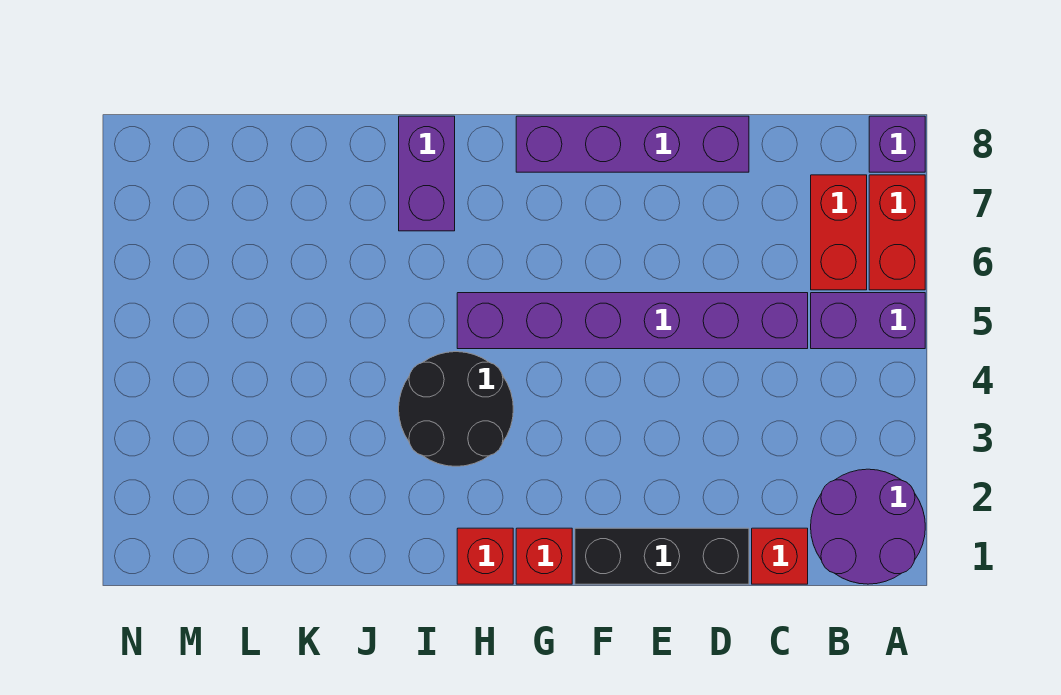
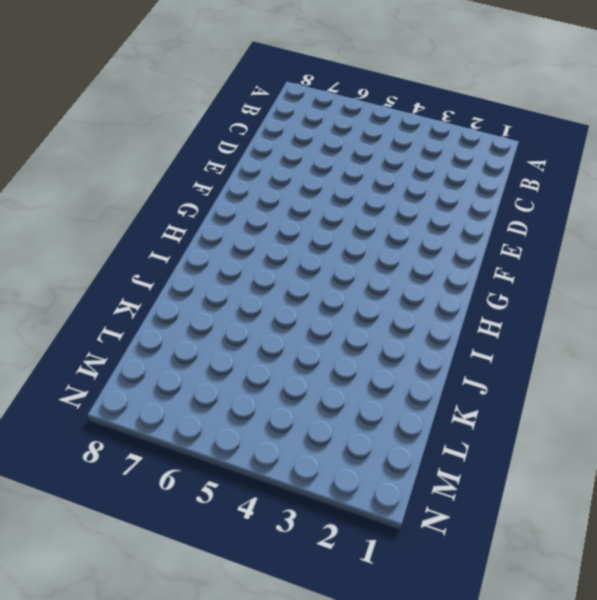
none -> purple round brick A1:B2 level 1
none -> purple brick A5:B5 level 1
none -> red brick A6:A7 level 1

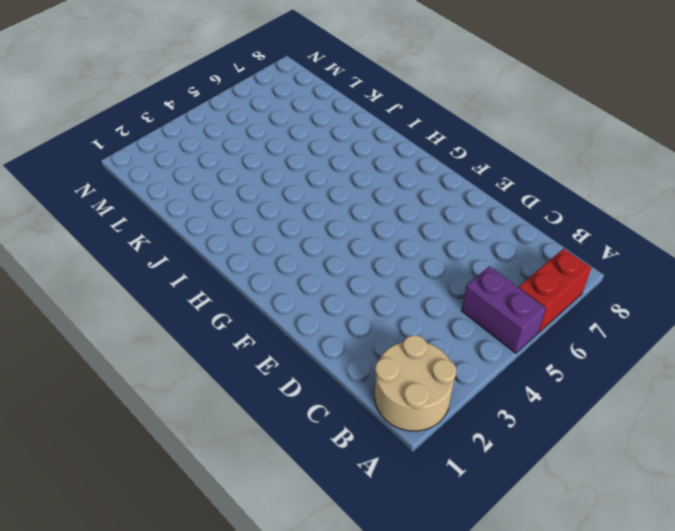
tan round brick A1:B2 level 1 -> purple round brick A1:B2 level 1
none -> purple brick A8 level 1
none -> red brick B6:B7 level 1
none -> red brick C1 level 1

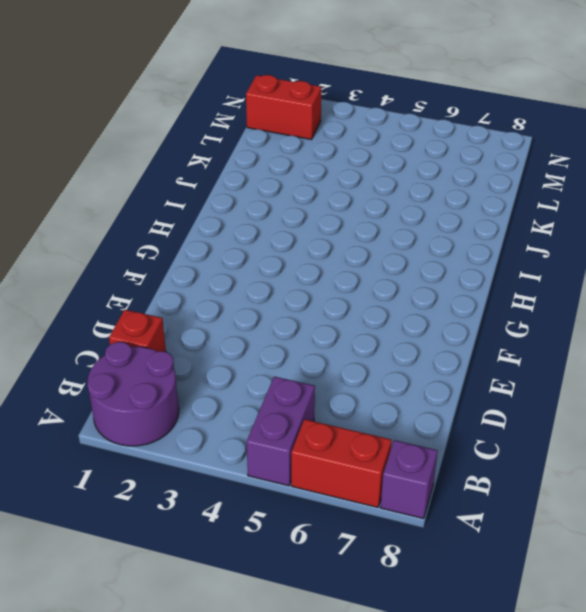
red brick M1:M2 level 1 -> red brick B6:B7 level 1
none -> purple brick C5:H5 level 1
none -> black brick D1:F1 level 1
none -> purple brick D8:G8 level 1

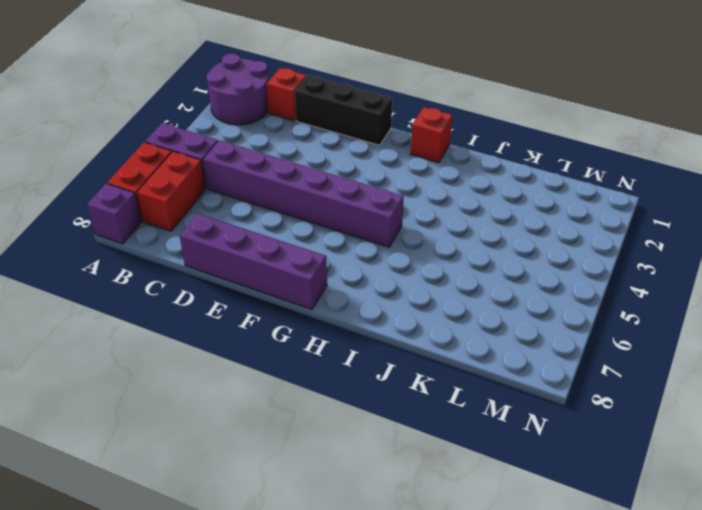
none -> red brick G1 level 1
none -> black round brick H3:I4 level 1
none -> purple brick I7:I8 level 1

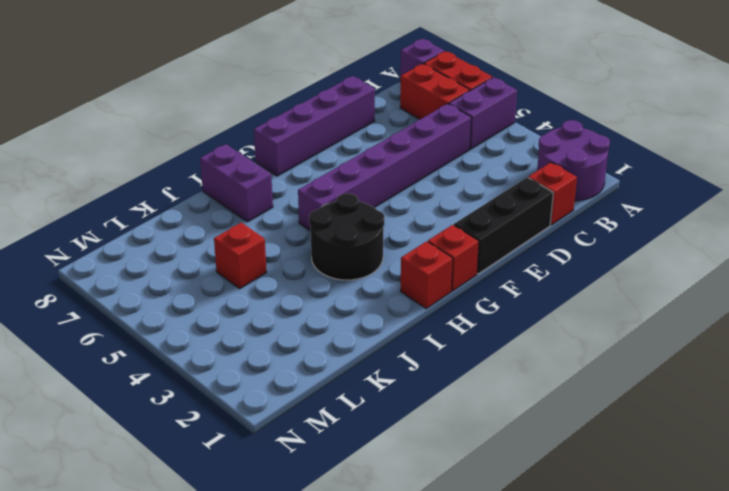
red brick K5 level 1 -> none

